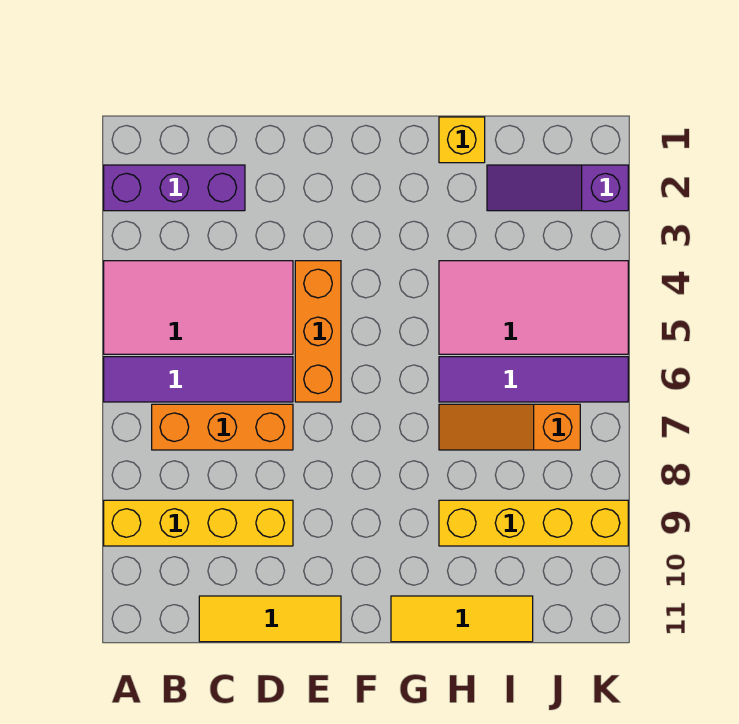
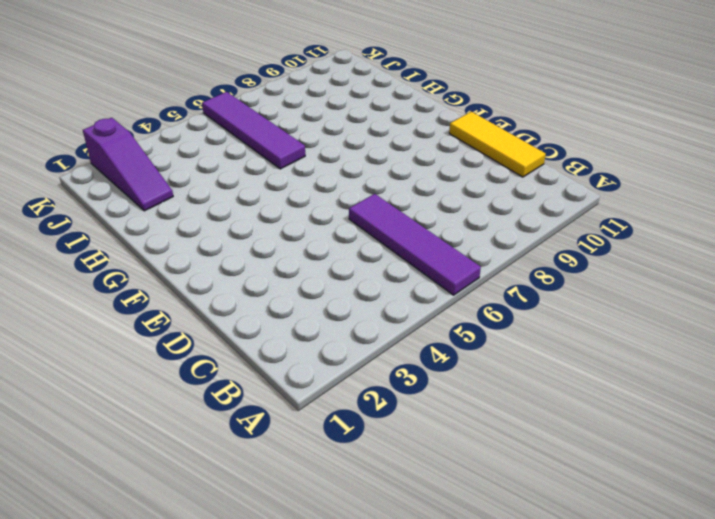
none -> purple brick A2:C2 level 1
none -> pink tile A4:D5 level 1
none -> yellow brick A9:D9 level 1

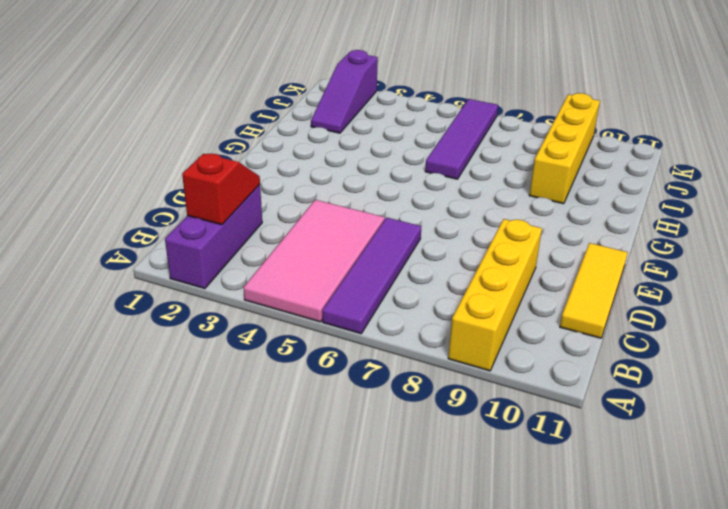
red slope B2:C2 level 2 top B -> none
none -> orange brick B7:D7 level 1
none -> orange brick E4:E6 level 1
none -> yellow tile G11:I11 level 1

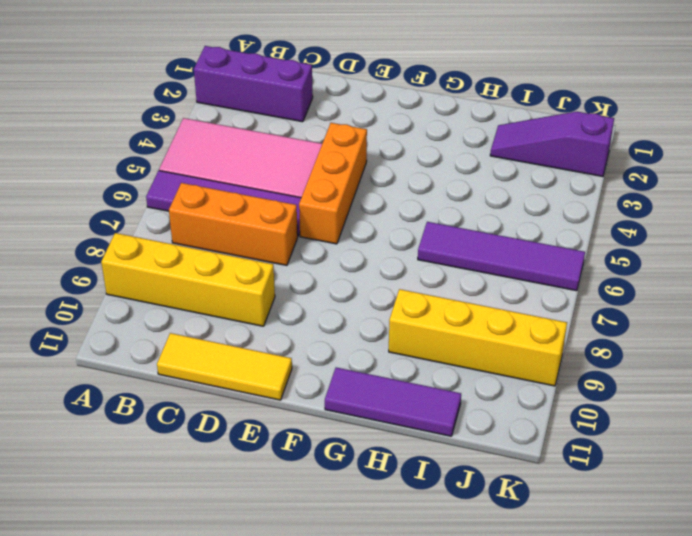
purple tile G11:I11 level 1 -> yellow tile G11:I11 level 1
none -> yellow brick H1 level 1
none -> pink tile H4:K5 level 1
none -> orange slope H7:J7 level 1 top J

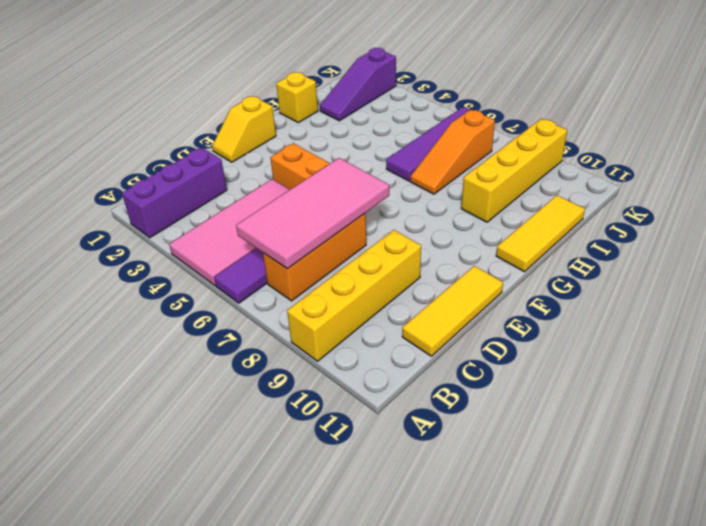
pink tile B6:E7 level 2 -> pink tile H4:K5 level 1
yellow slope E1:F1 level 1 top F -> none

